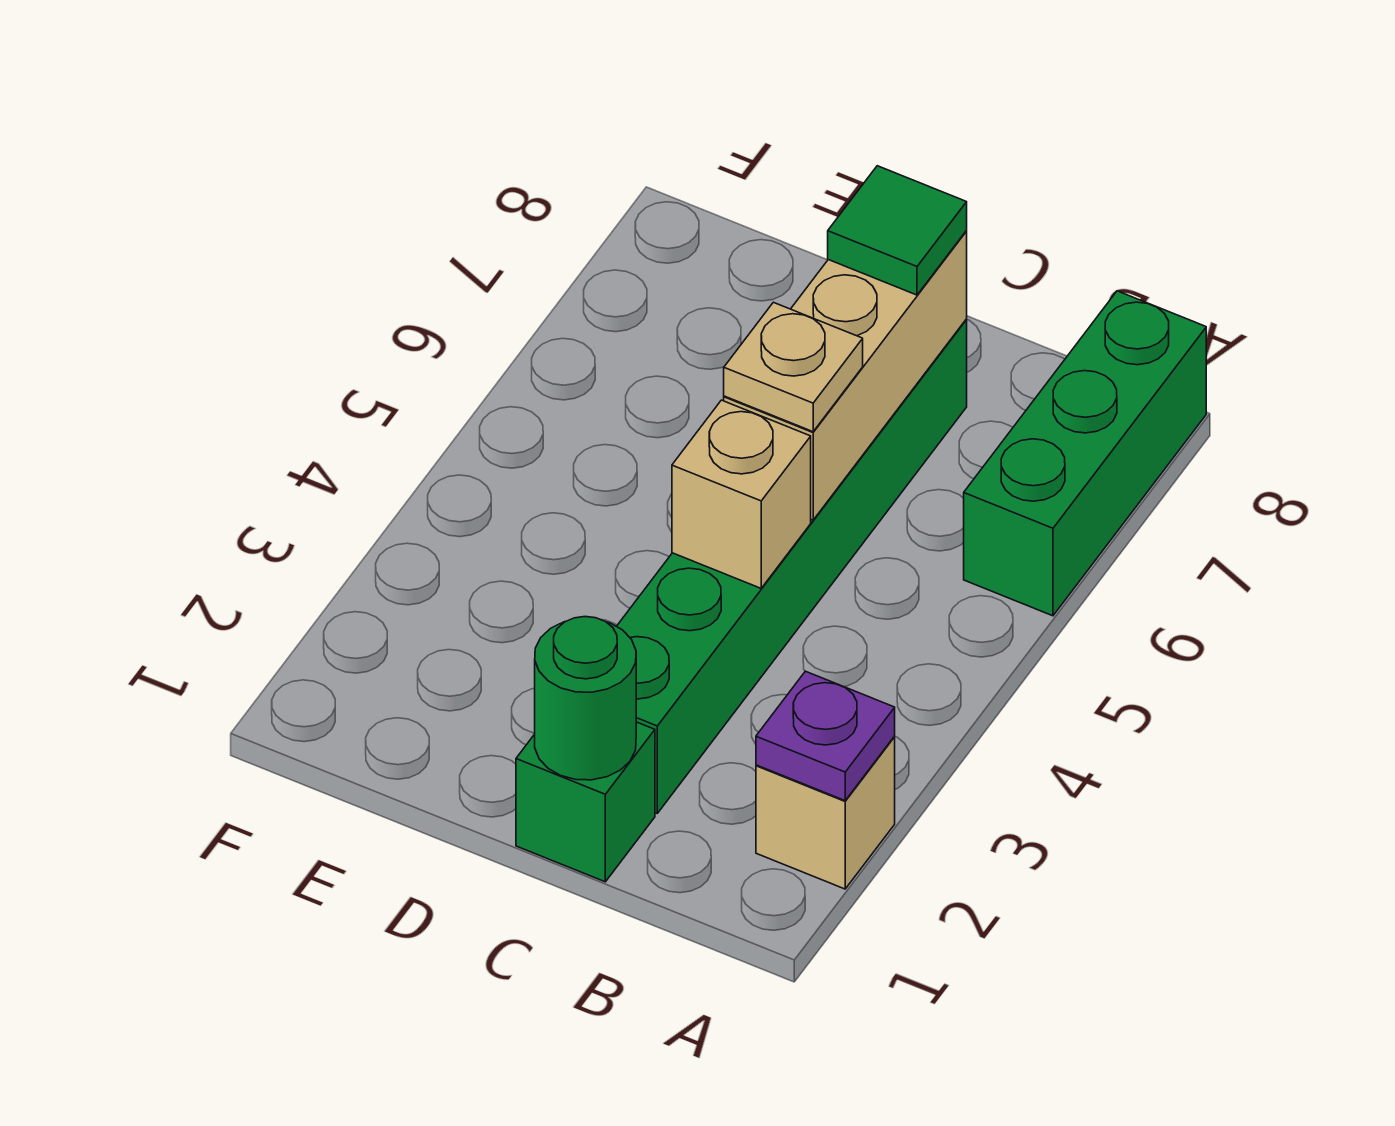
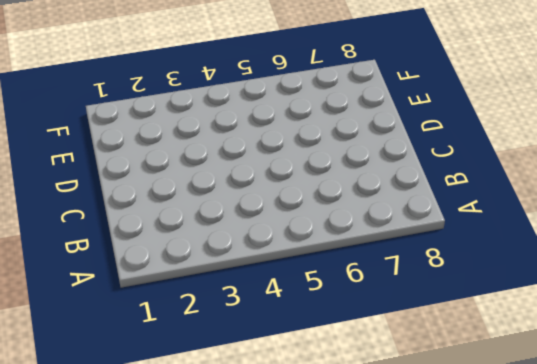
none -> tan brick A2 level 1
none -> green brick A6:A8 level 1

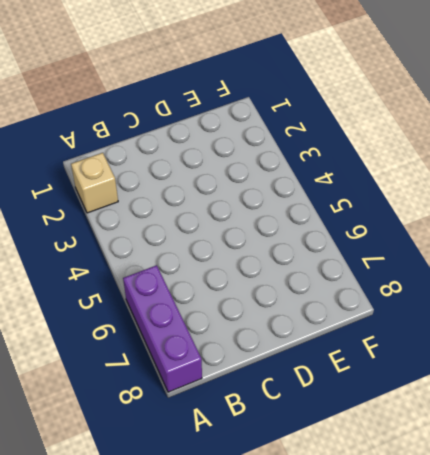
purple brick A6:A8 level 1 -> green brick A6:A8 level 1
none -> green brick C1 level 1
none -> green brick C2:C7 level 1

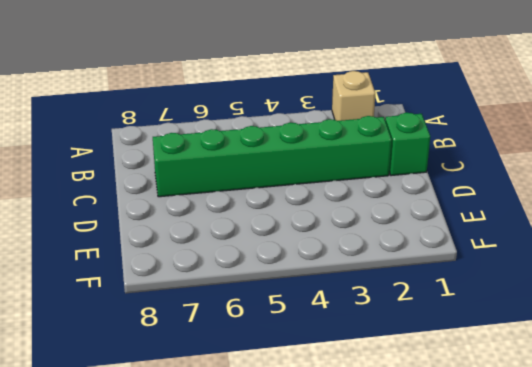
none -> green brick A6:A8 level 1
none -> purple plate A2 level 2

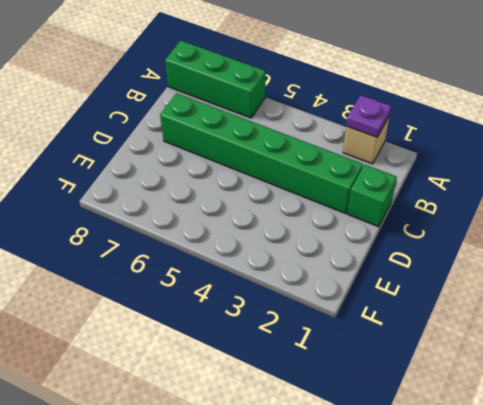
none -> green round brick C1 level 2
none -> tan brick C4 level 2

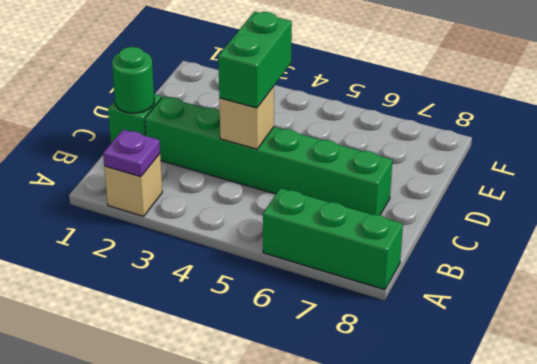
green brick C4:D4 level 3 -> none
none -> tan brick C5:C7 level 2
none -> tan plate C5 level 3

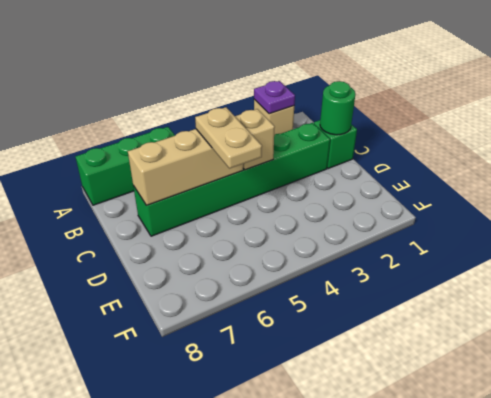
tan plate C5:D5 level 3 -> tan plate C5 level 3
none -> green tile C7 level 3

